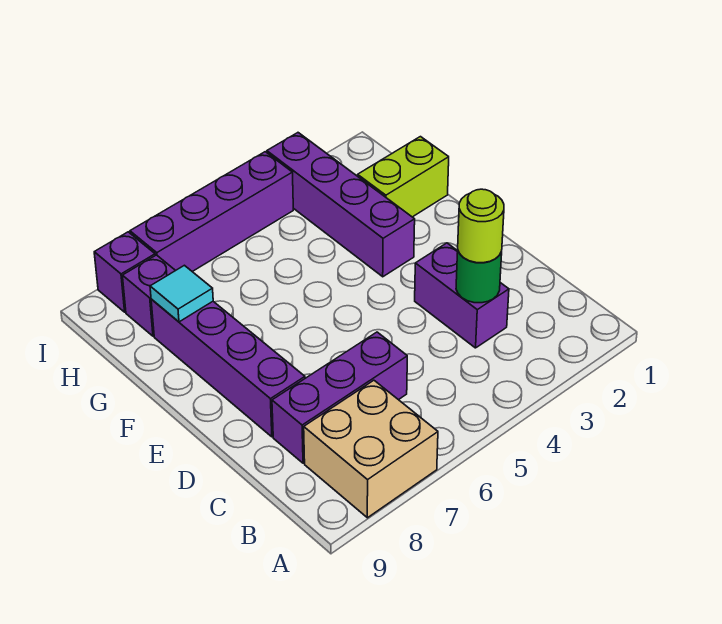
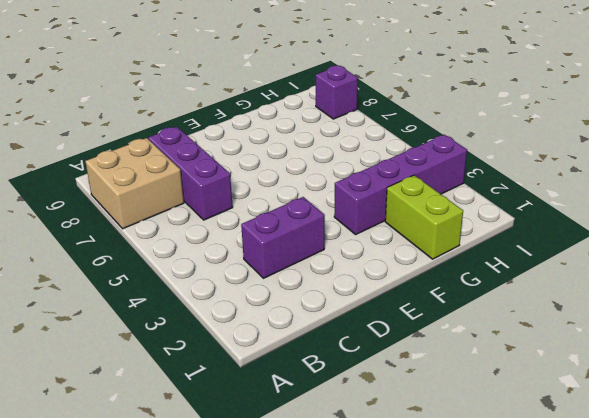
none -> purple brick D8:G8 level 1
none -> purple brick H8 level 1
none -> purple brick I4:I7 level 1

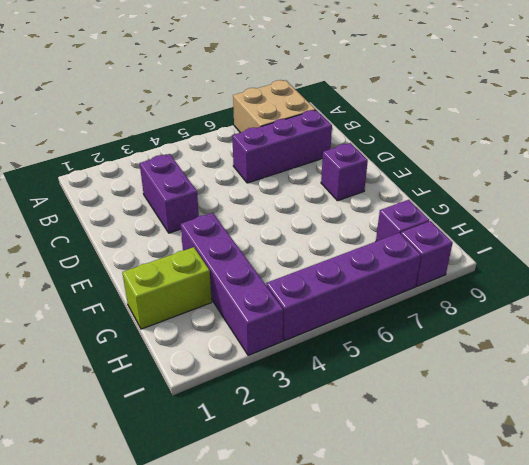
purple brick E8 level 1 -> purple brick D8:G8 level 1
none -> green round brick C3 level 2
none -> cyan tile G8 level 2
none -> lime round brick C3 level 3

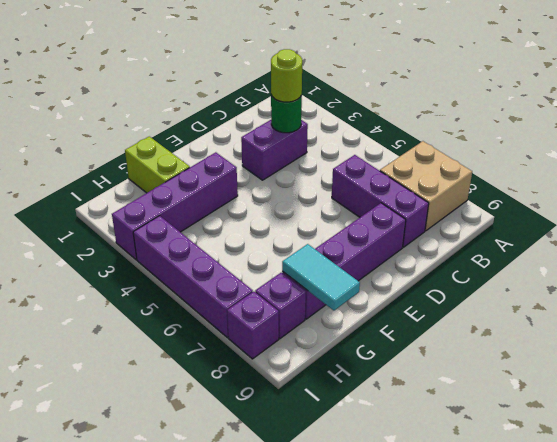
cyan tile G8:G9 level 2 -> cyan tile G8 level 2

